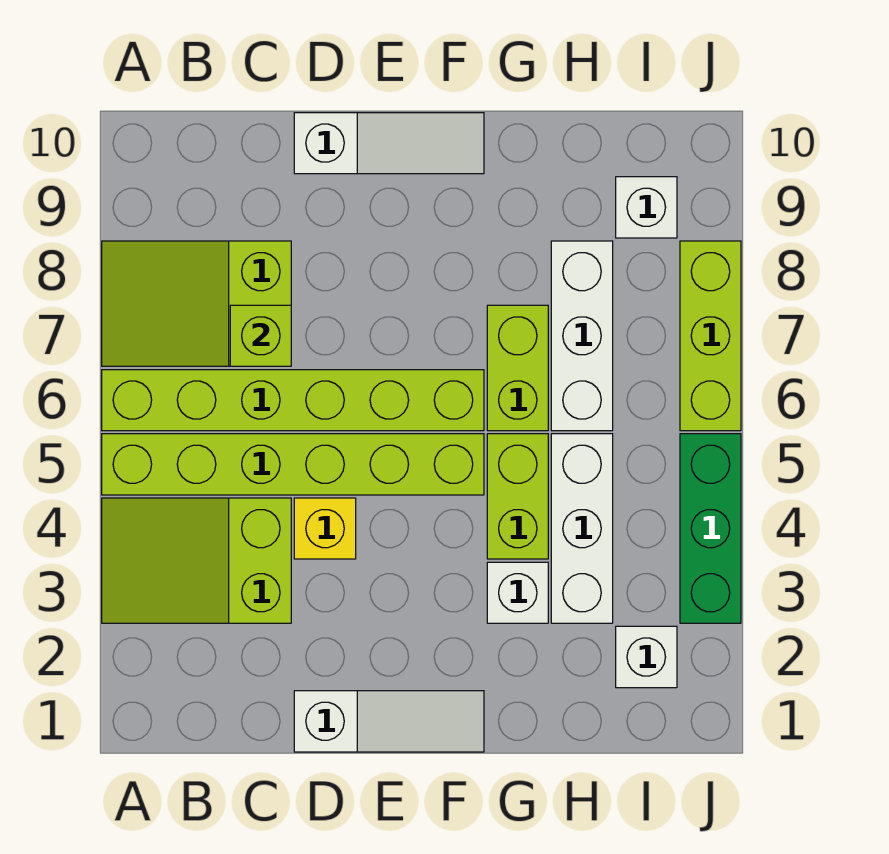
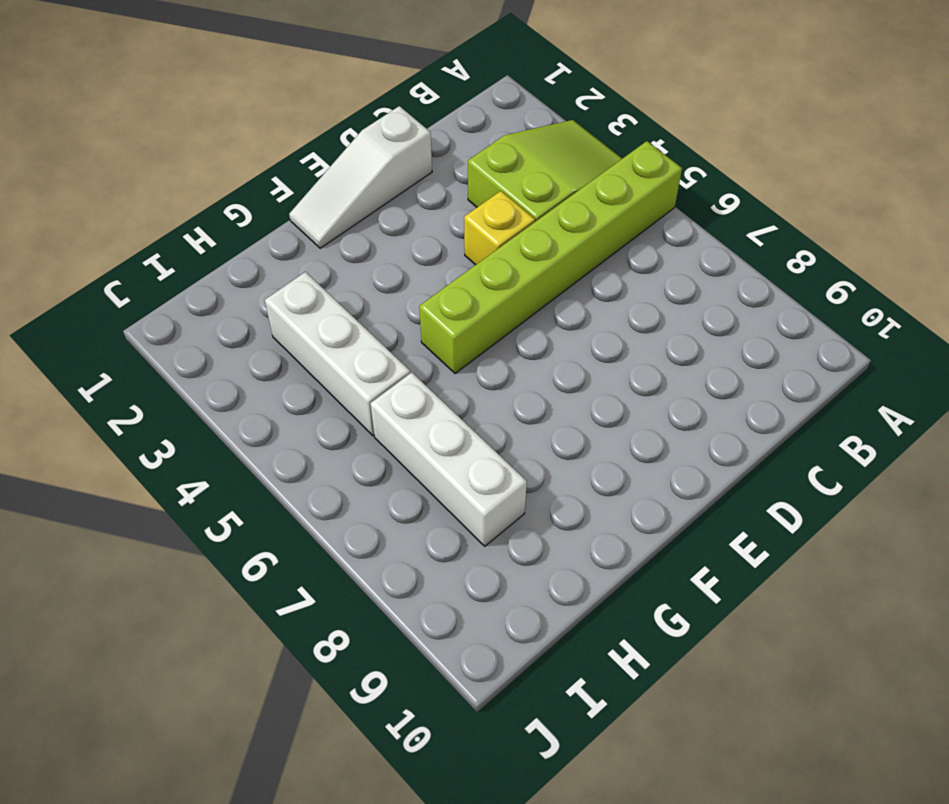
none -> lime brick A6:F6 level 1
none -> lime slope A7:C8 level 1 top C
none -> white slope D10:F10 level 1 top D

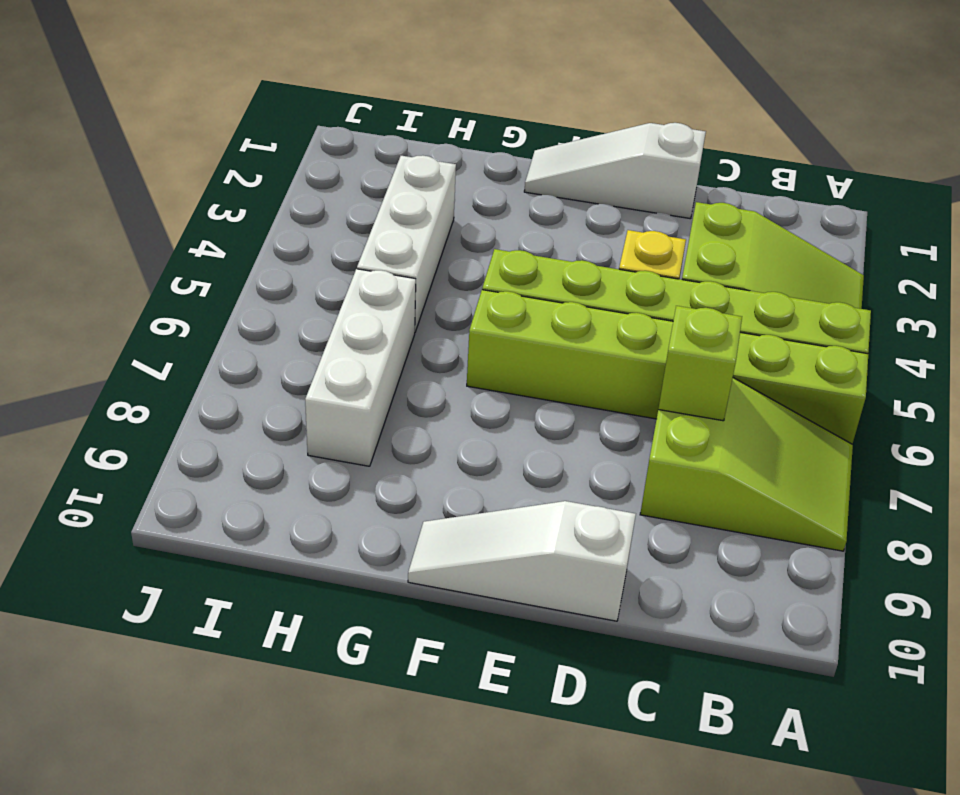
none -> white brick G3 level 1
none -> lime brick G4:G5 level 1
none -> lime brick G6:G7 level 1

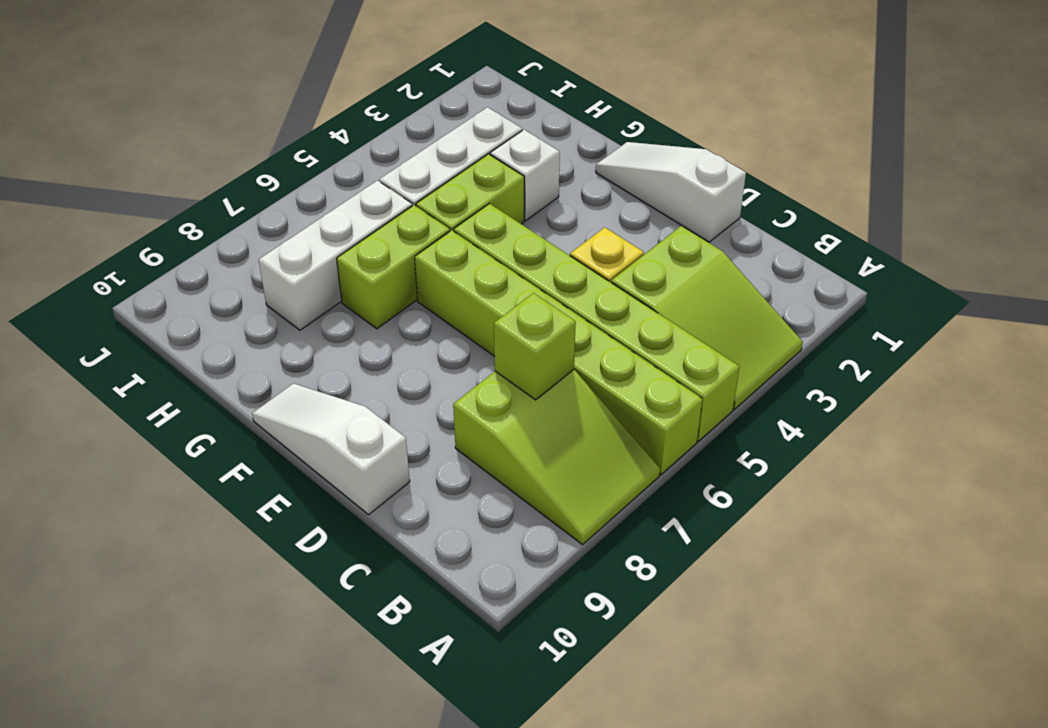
none -> white brick I2 level 1
none -> white brick I9 level 1
none -> green brick J3:J5 level 1

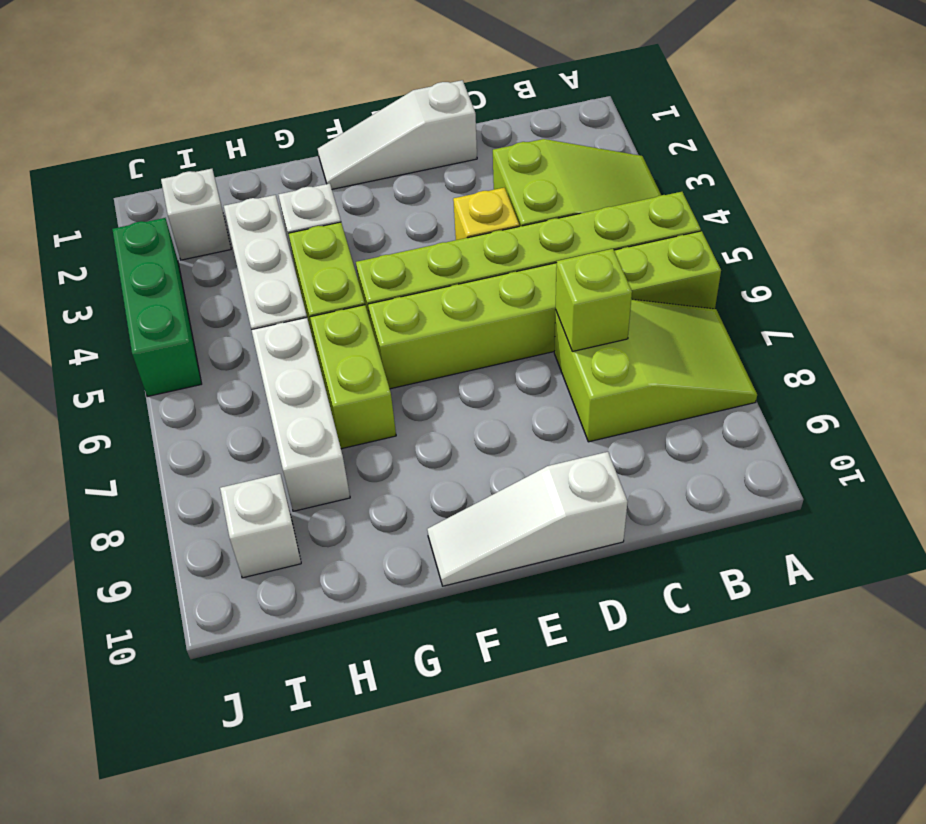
none -> lime brick J6:J8 level 1

